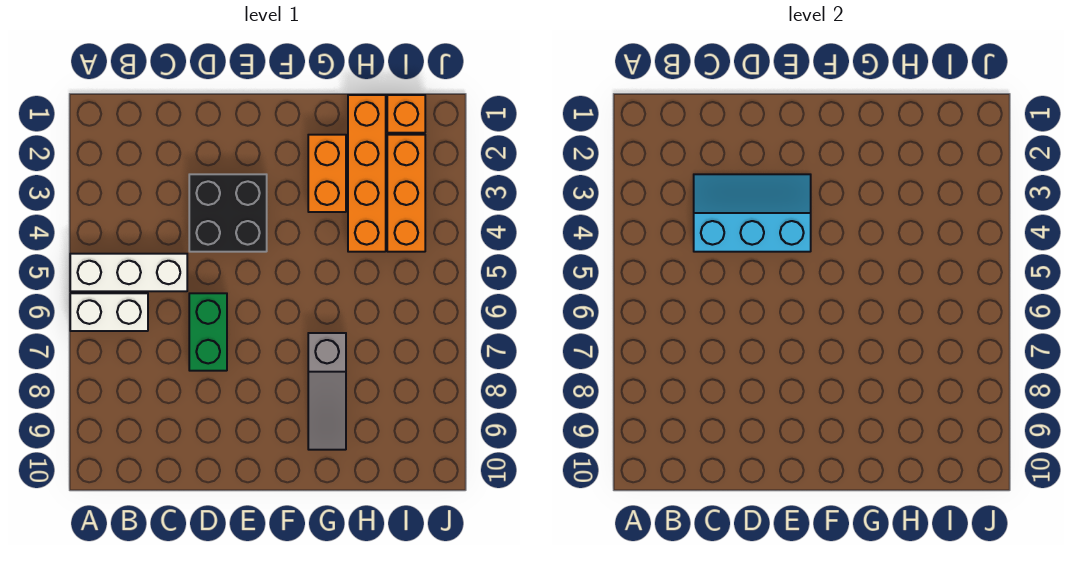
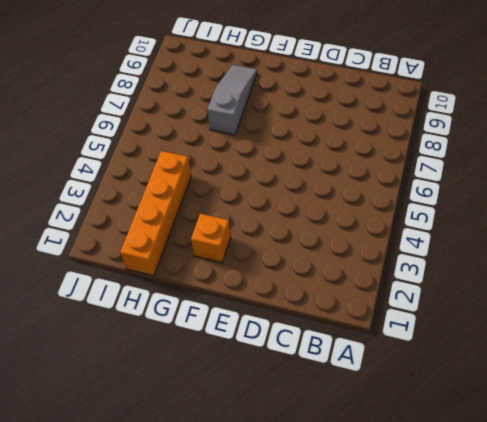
orange brick F2 level 1 -> orange brick I1 level 1
none -> white brick A5:C5 level 1
none -> white brick A6:B6 level 1

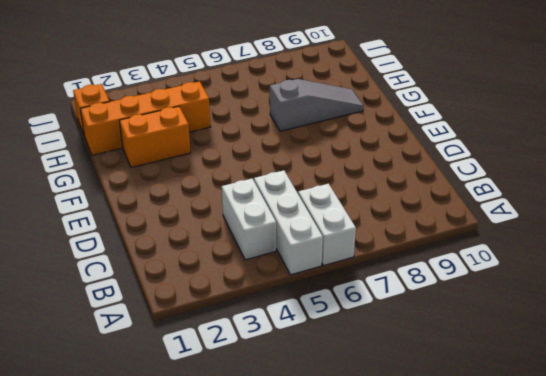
white brick B4:C4 level 1 -> none
none -> black brick D3:E4 level 1
none -> green brick D6:D7 level 1

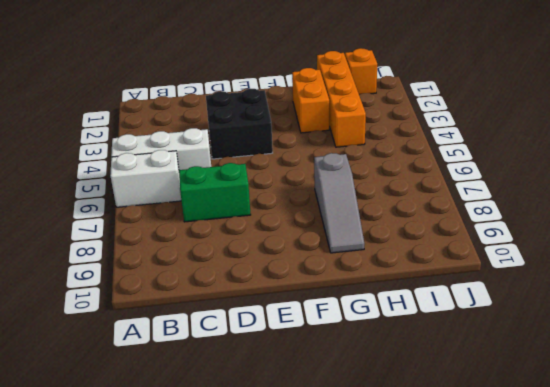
green brick C7:D7 level 1 -> green brick D6:D7 level 1
none -> orange brick I2:I4 level 1
none -> cyan slope C3:E4 level 2 top 4

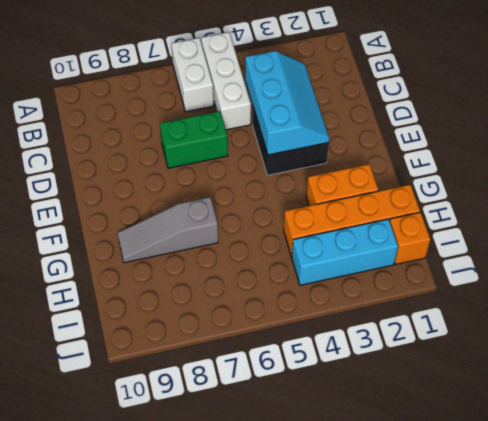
cyan brick I2:I4 level 1 -> orange brick I2:I4 level 1

